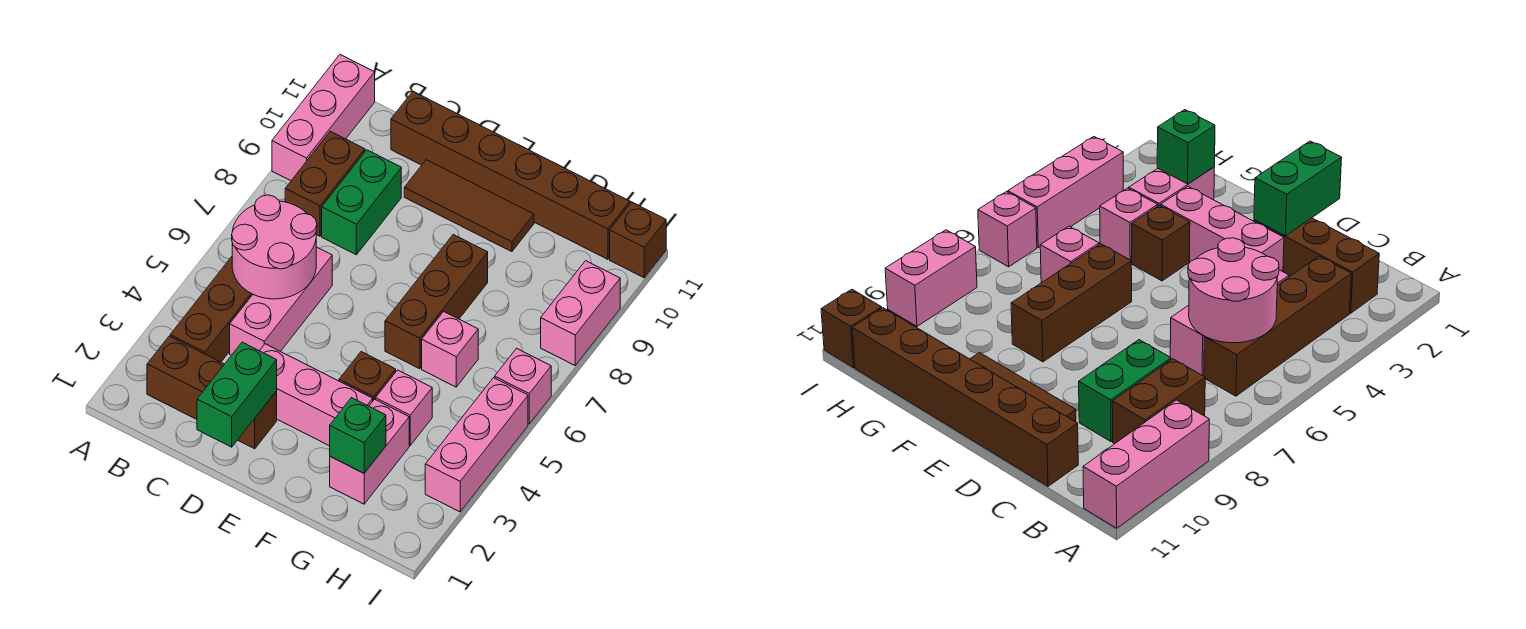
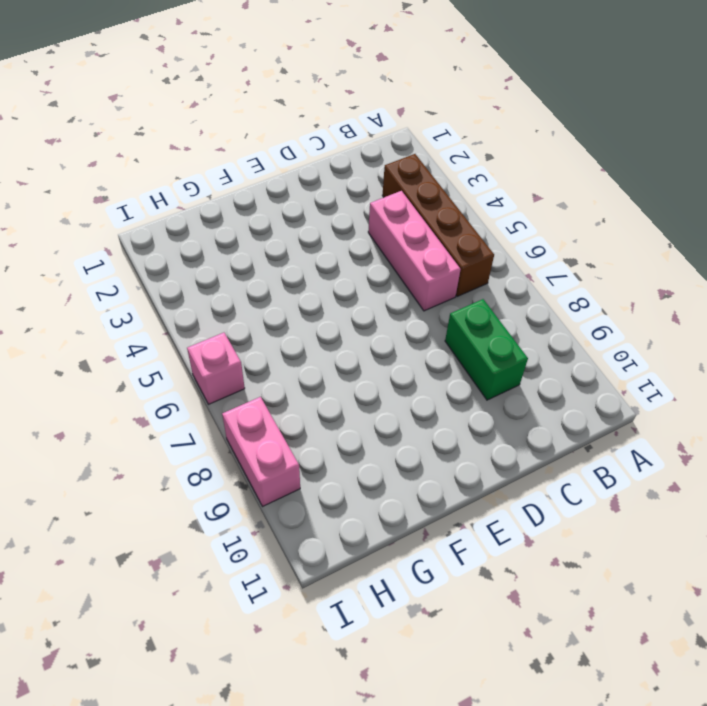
none -> pink brick A9:A11 level 1
none -> brown brick B2:D2 level 1
none -> brown brick B8:B9 level 1

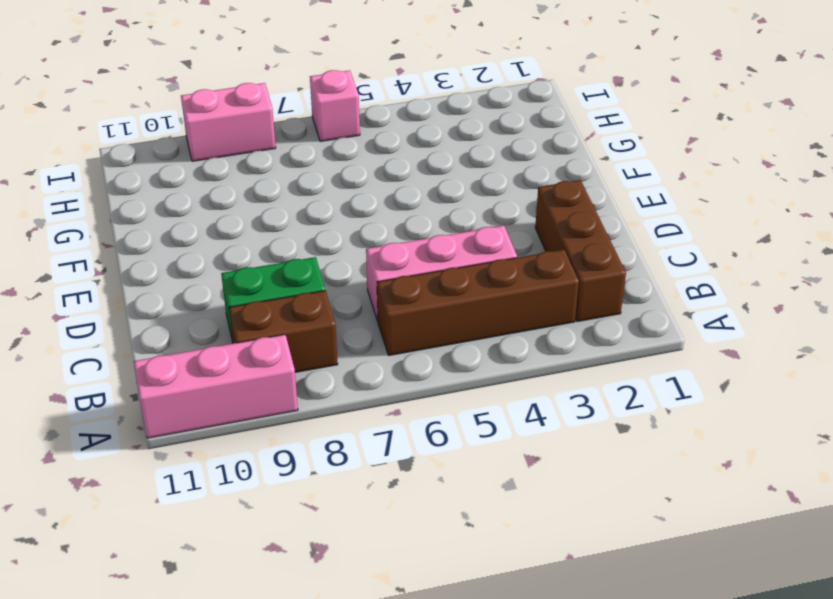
none -> brown brick C11:H11 level 1
none -> pink brick D3:F3 level 1
none -> brown tile D10:F10 level 1

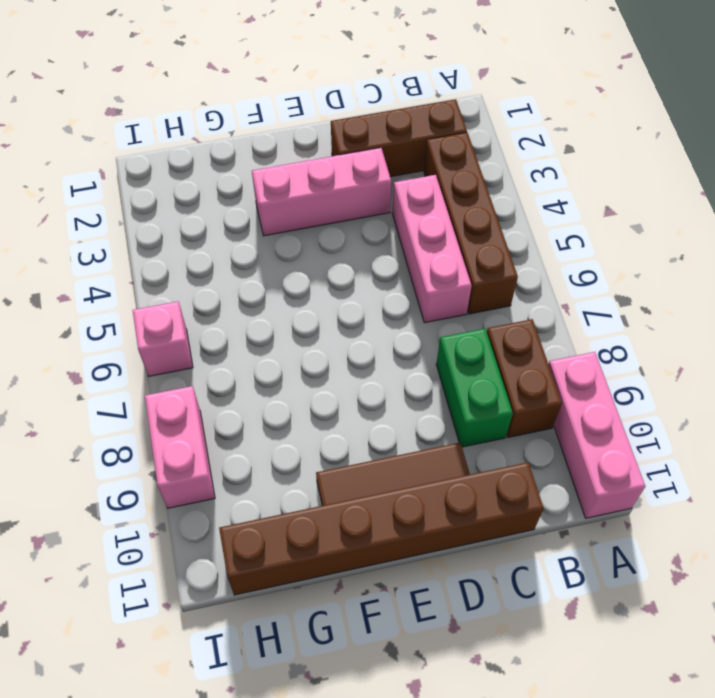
none -> brown brick F4 level 1
none -> brown brick F6:F8 level 1
none -> pink brick G2:G3 level 1

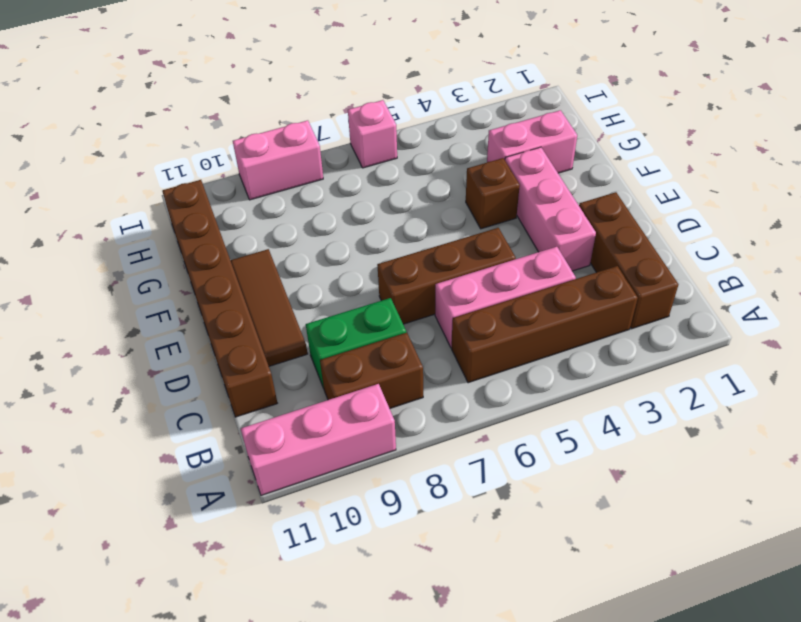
brown brick D5:D7 level 1 -> brown brick F6:F8 level 1
none -> pink brick G4 level 1
none -> pink brick G6 level 1
none -> pink brick I3:I5 level 1

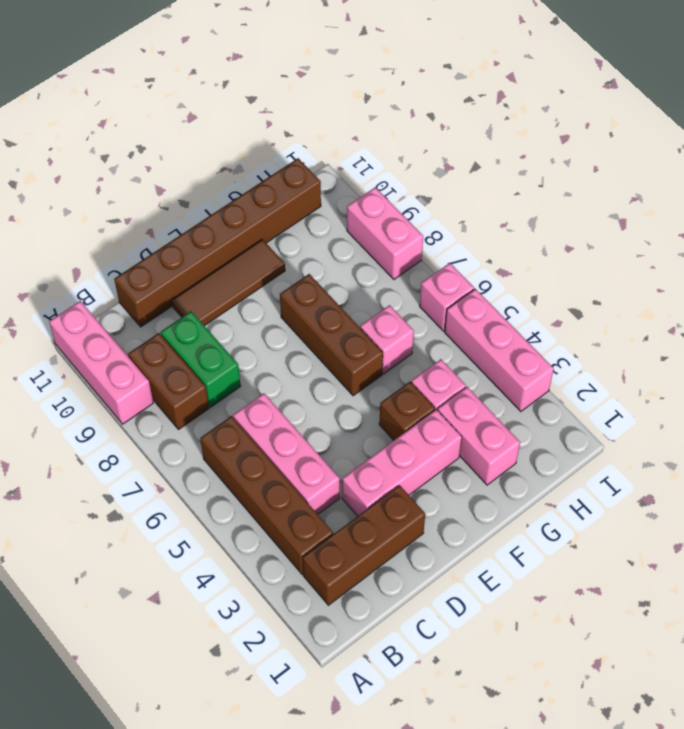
none -> brown brick I11 level 1
none -> pink round brick B5:C6 level 2
none -> green brick D1:D2 level 2

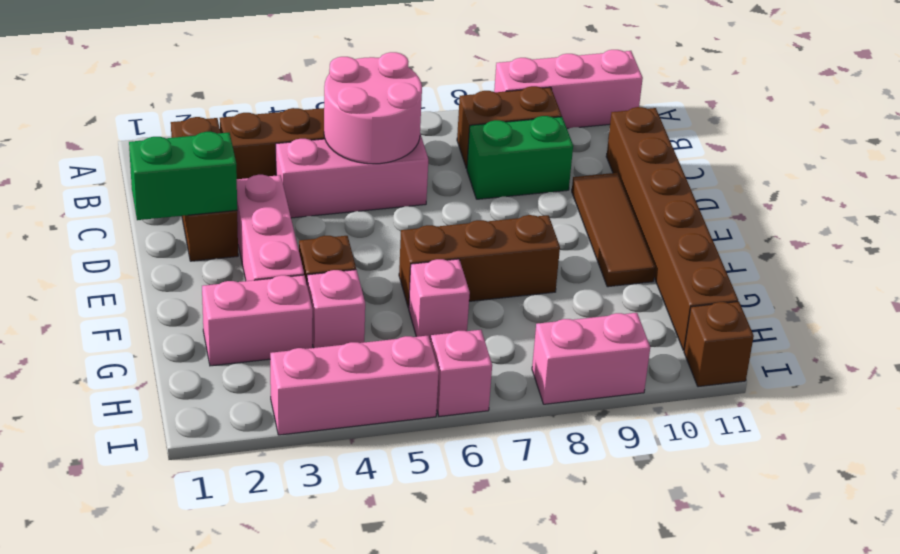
none -> green brick G2 level 2

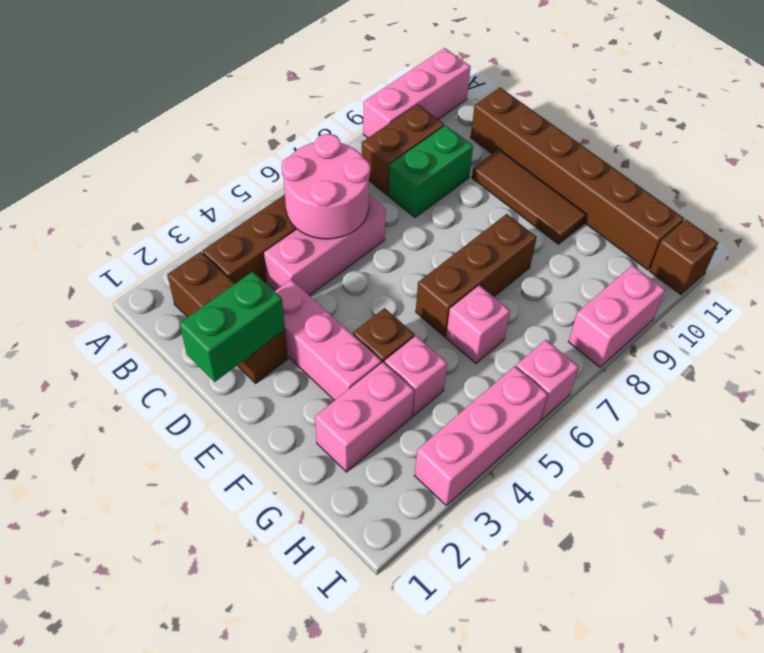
none -> green brick G2 level 2

